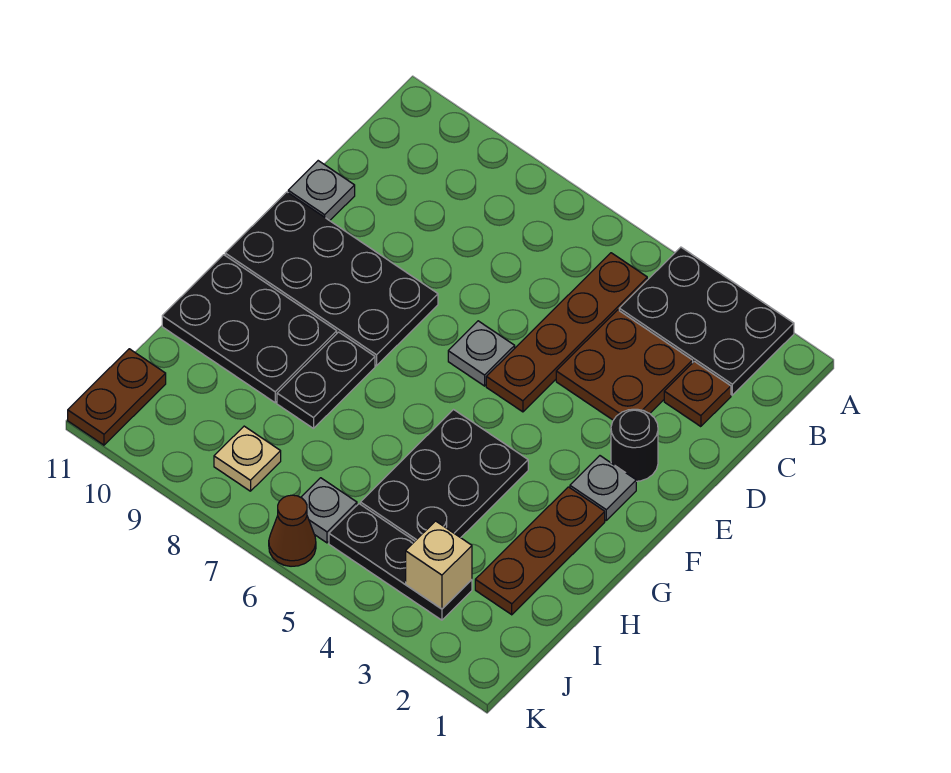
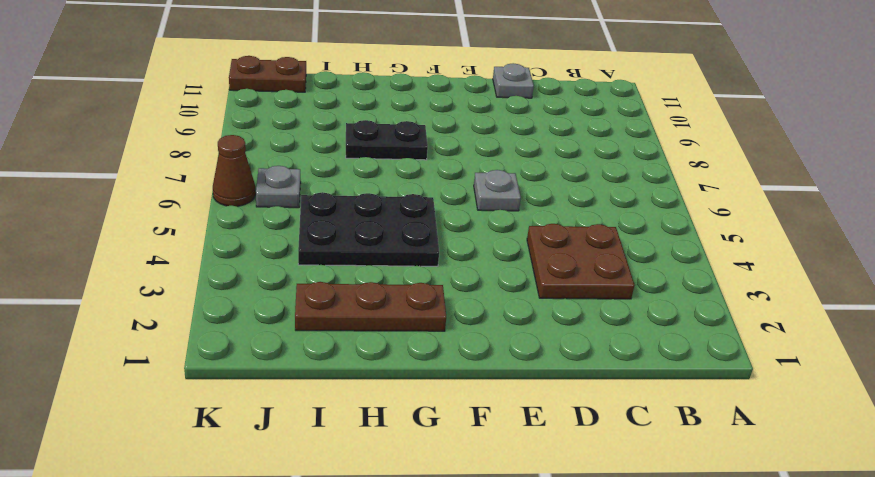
none -> black plate A2:B4 level 1
none -> brown plate B5:E5 level 1
none -> brown plate C2 level 1

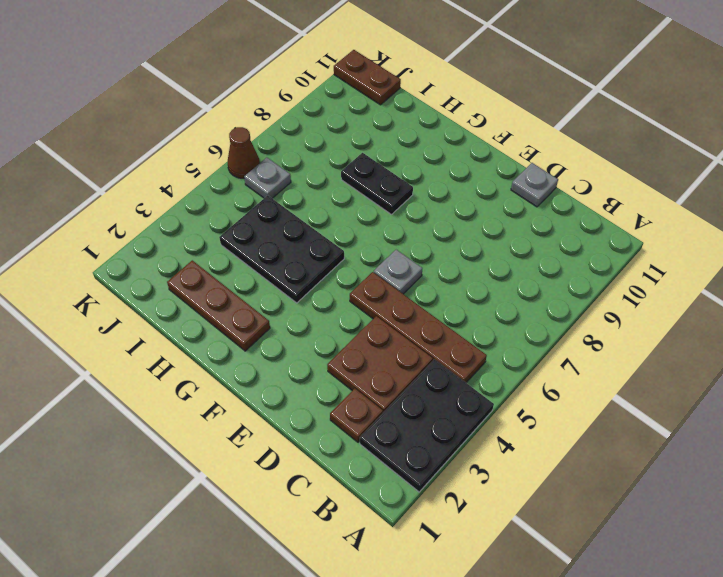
none -> black round brick E2 level 1
none -> black plate E8:F11 level 1
none -> grey plate F2 level 1

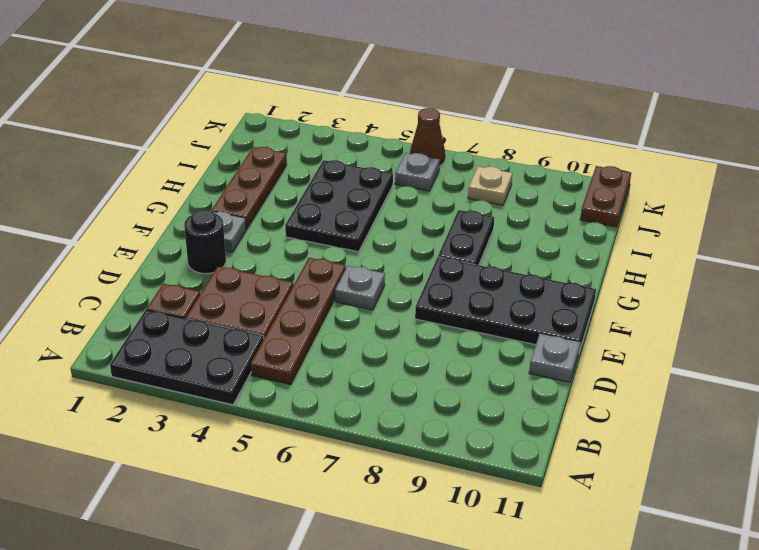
none -> black plate G9:H11 level 1
none -> black plate J3:J5 level 1
none -> tan brick J3 level 2

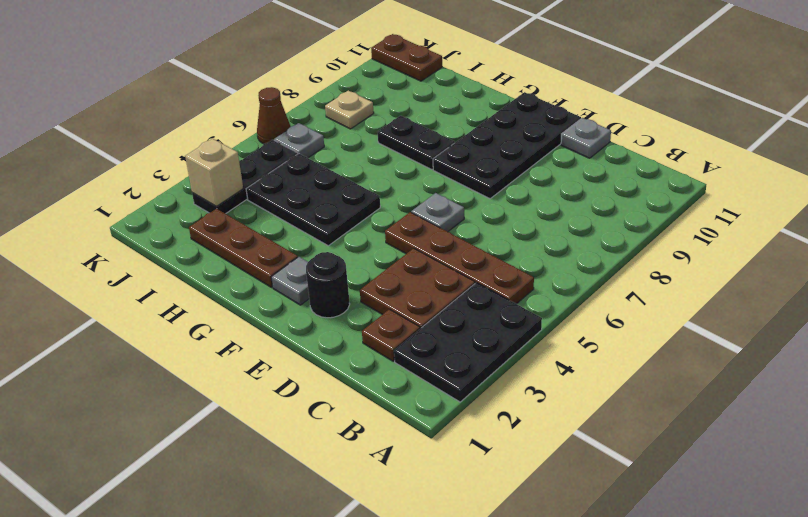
none -> black plate G9:H11 level 1

